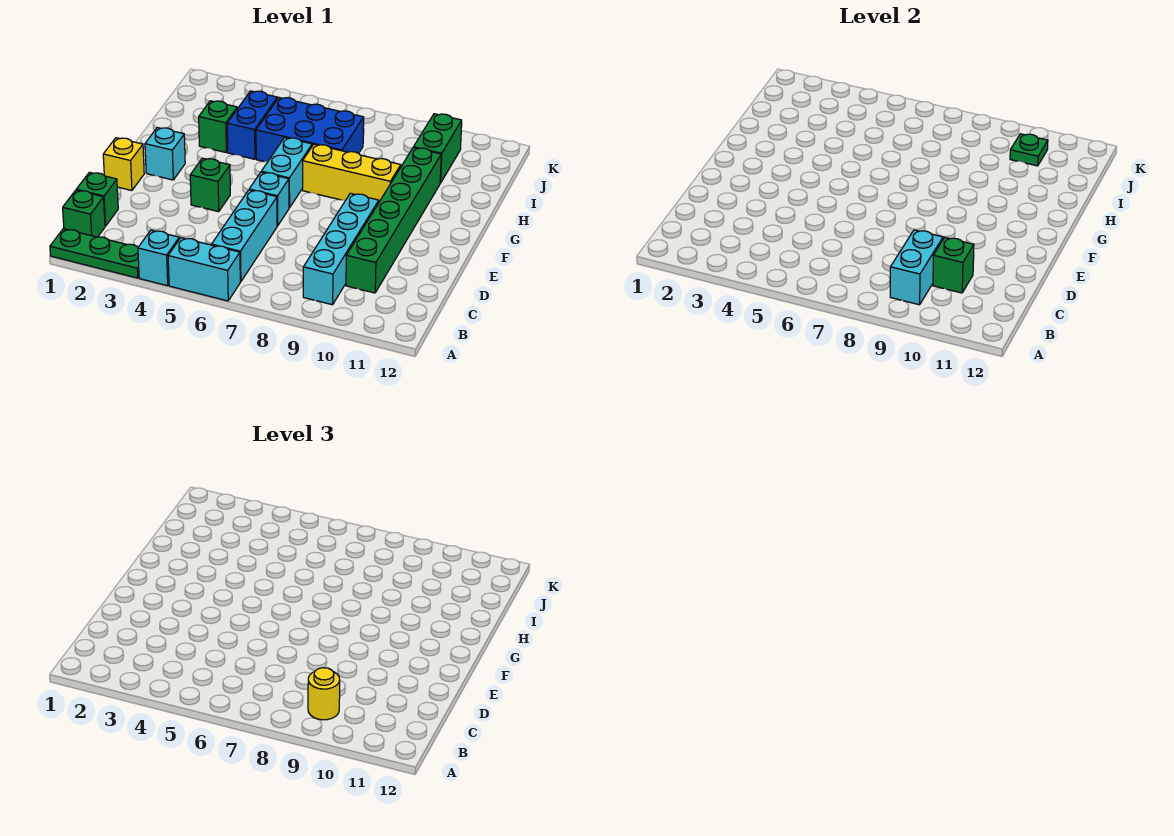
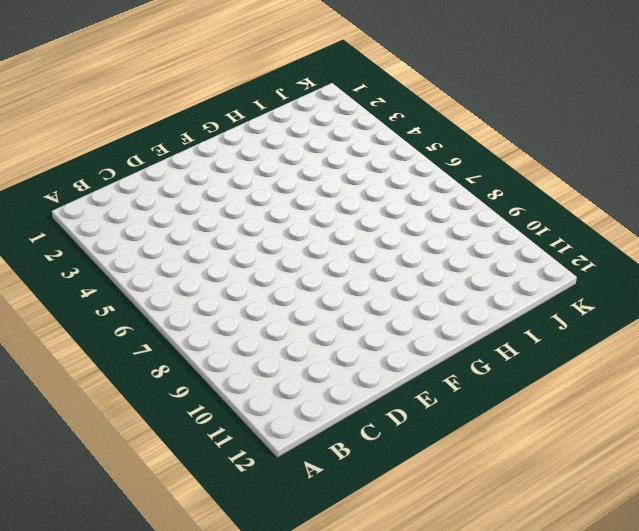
none -> green plate A1:A3 level 1
none -> cyan brick A4 level 1
none -> cyan brick A5:A6 level 1

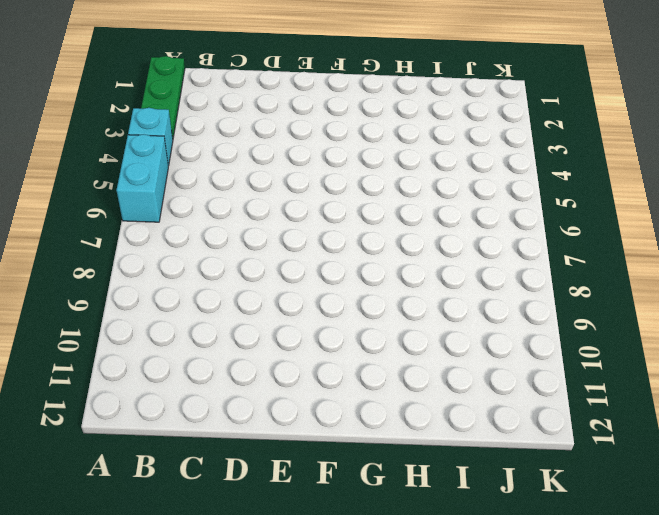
none -> green brick B1 level 1
none -> cyan brick B6:D6 level 1
none -> cyan brick B9:E9 level 1

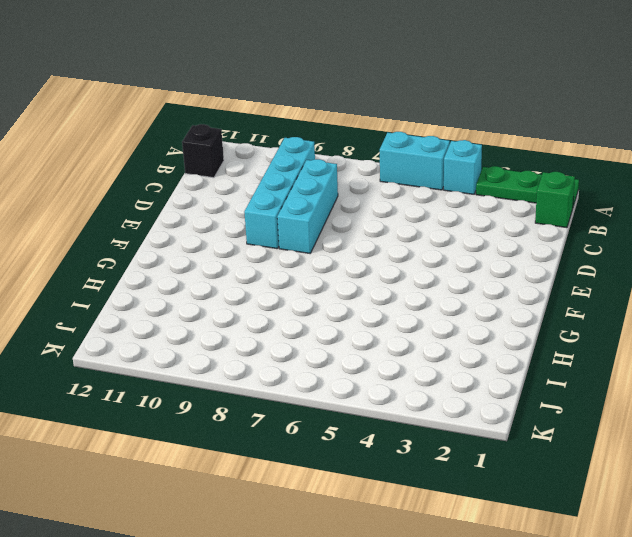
black brick B12 level 1 -> none
cyan brick C8:E8 level 1 -> cyan brick B6:D6 level 1
none -> green brick C1 level 1
none -> green brick C10:H10 level 1
none -> yellow brick E1 level 1

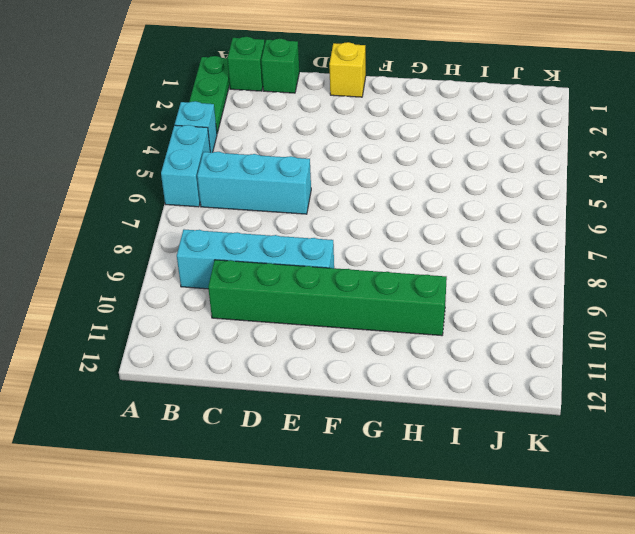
none -> green brick E4 level 1
none -> cyan brick E6 level 1
none -> cyan brick F2 level 1

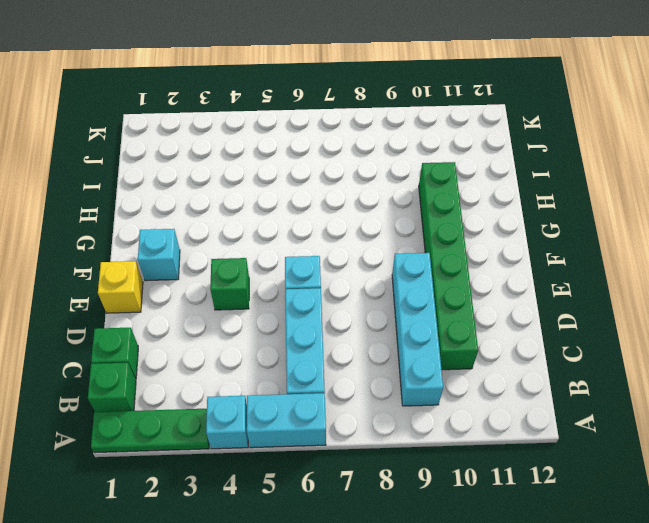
none -> cyan brick F6:G6 level 1
none -> yellow brick G7:G9 level 1
none -> green brick H3 level 1

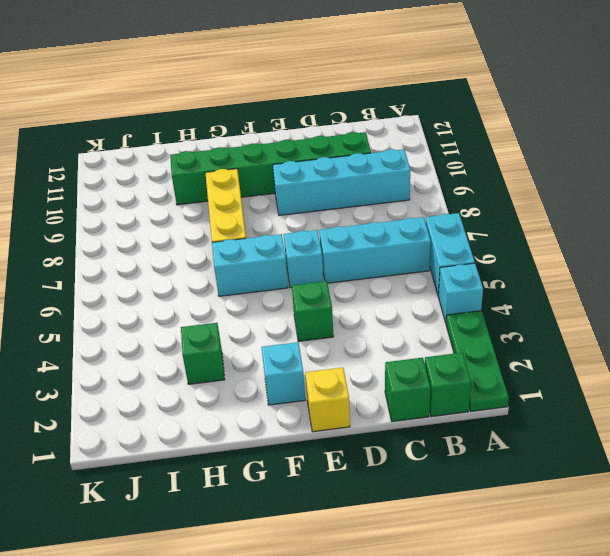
none -> blue brick H4:I4 level 1
none -> blue brick H5:I7 level 1
none -> green brick I10:J10 level 1

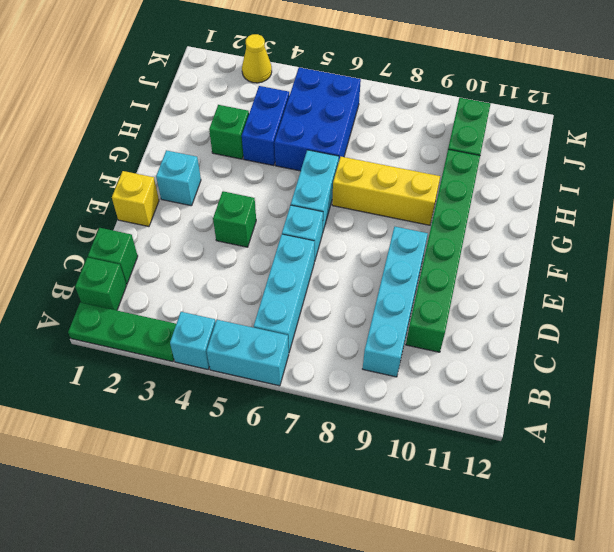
blue brick H5:J6 level 1 -> blue brick H5:I7 level 1
yellow cone K3 level 1 -> none
none -> cyan brick B9:C9 level 2
none -> green brick C10 level 2
none -> green plate J10 level 2

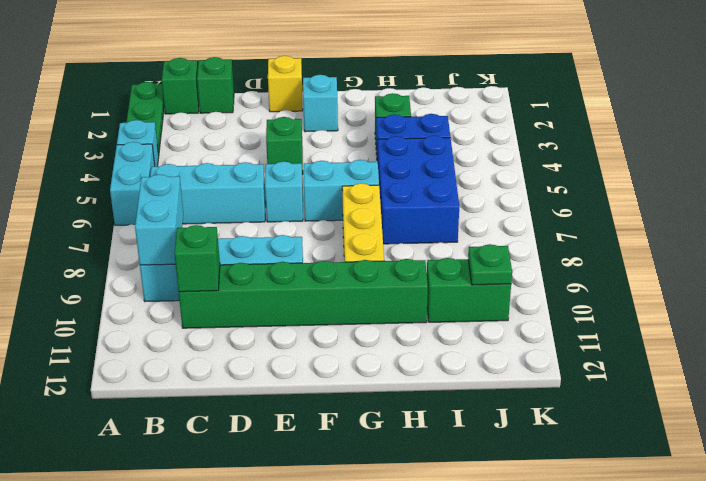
cyan brick B8:B9 level 2 -> cyan brick B9:C9 level 2
none -> yellow round brick B9 level 3

